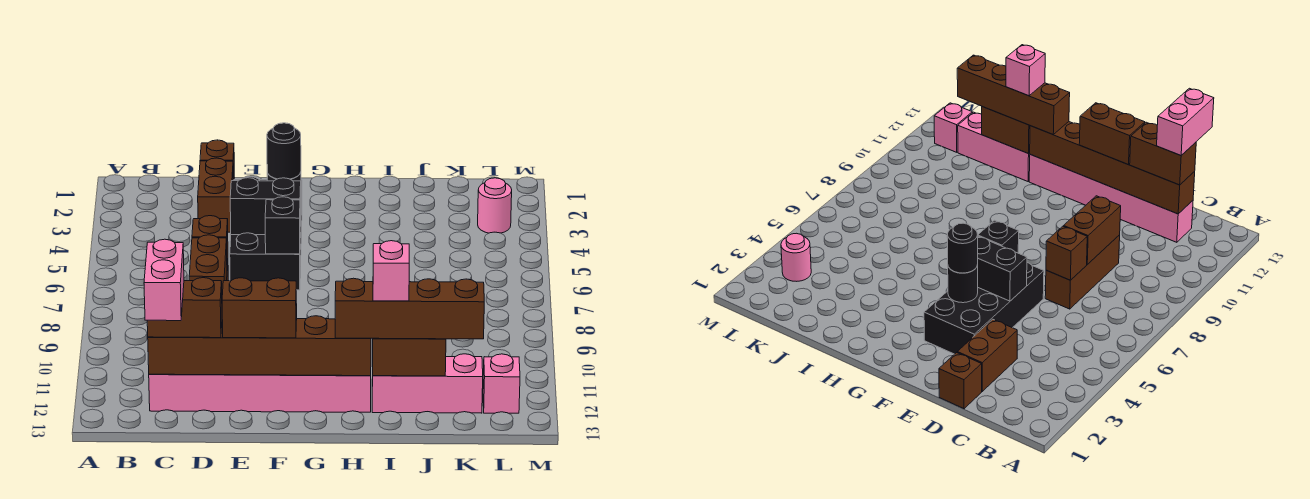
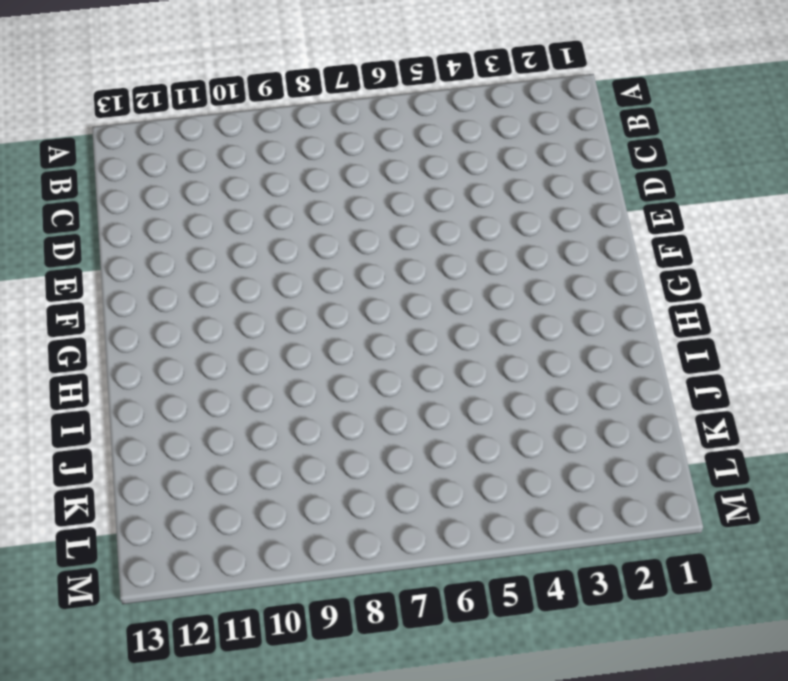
none -> pink brick C12:H12 level 1
none -> brown brick D1 level 1
none -> brown brick D2:D3 level 1

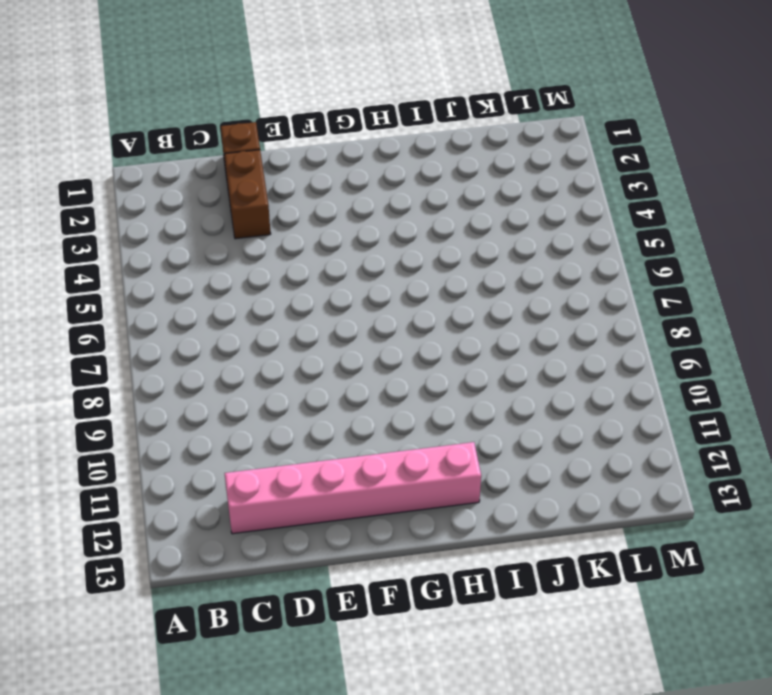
none -> brown brick D7:D9 level 1
none -> black brick E3:F6 level 1
none -> pink brick I12:K12 level 1

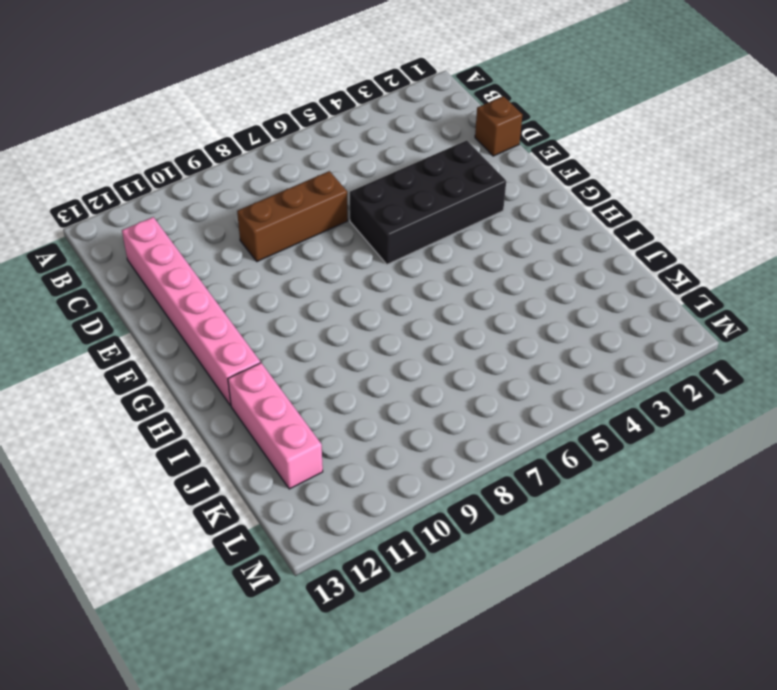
none -> brown brick D2:D3 level 1
none -> pink round brick L3 level 1
none -> pink brick L12 level 1

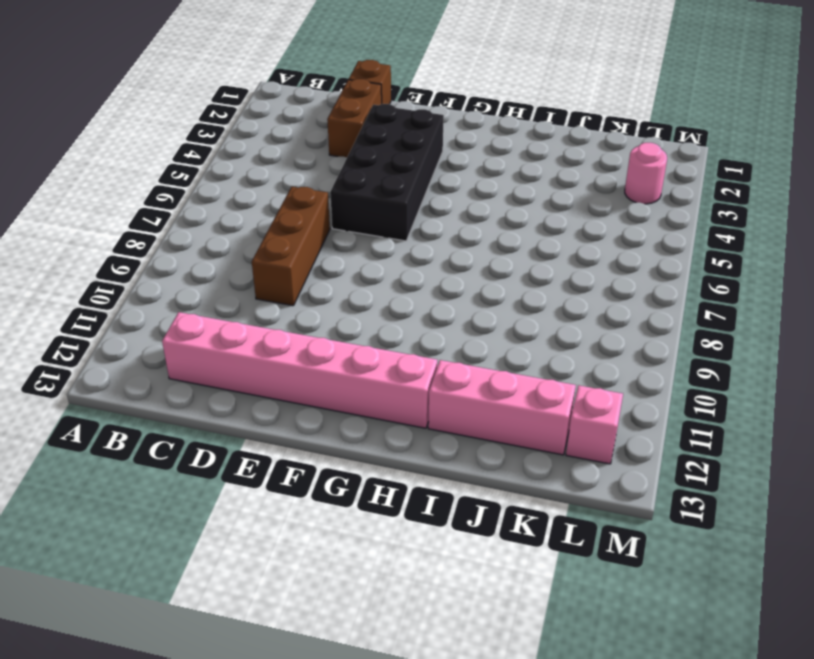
none -> brown brick C12:H12 level 2
none -> brown brick D7 level 2
none -> brown brick D8:D9 level 2

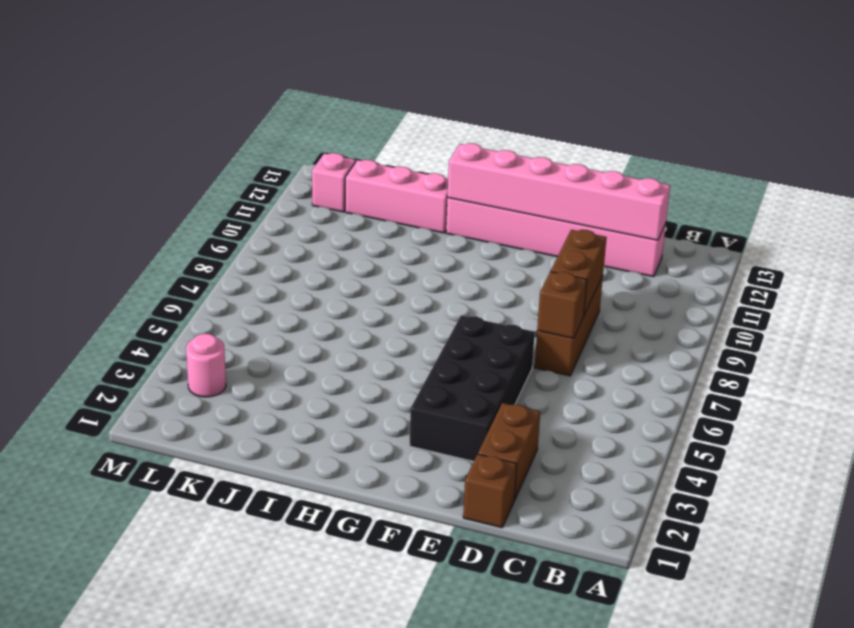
pink brick C12:H12 level 2 -> brown brick C12:H12 level 2
none -> black brick E5:F5 level 2
none -> black round brick F4 level 2
none -> black brick F6 level 2

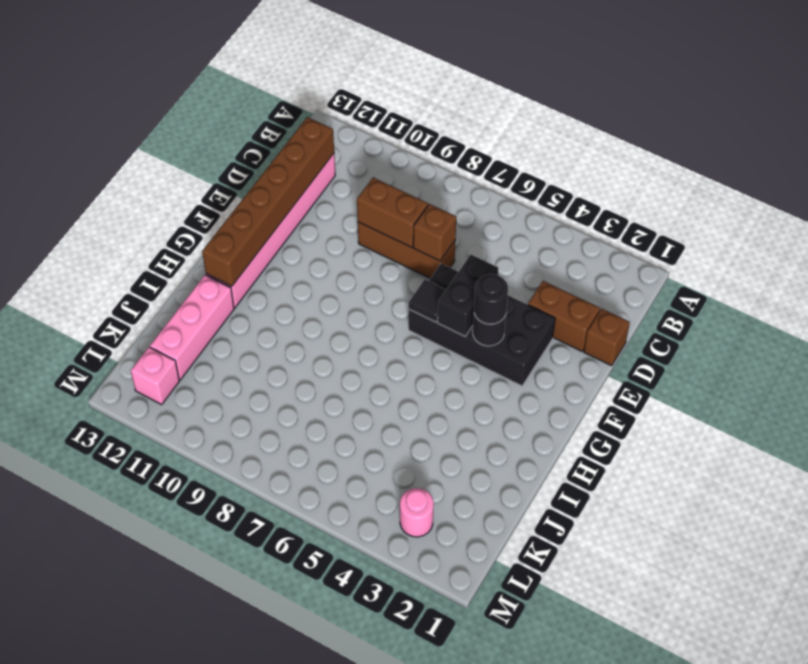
black tile F6 level 2 -> black brick F6 level 2
none -> brown brick I12:J12 level 2
none -> brown brick C12:D12 level 3
none -> brown brick E12:F12 level 3

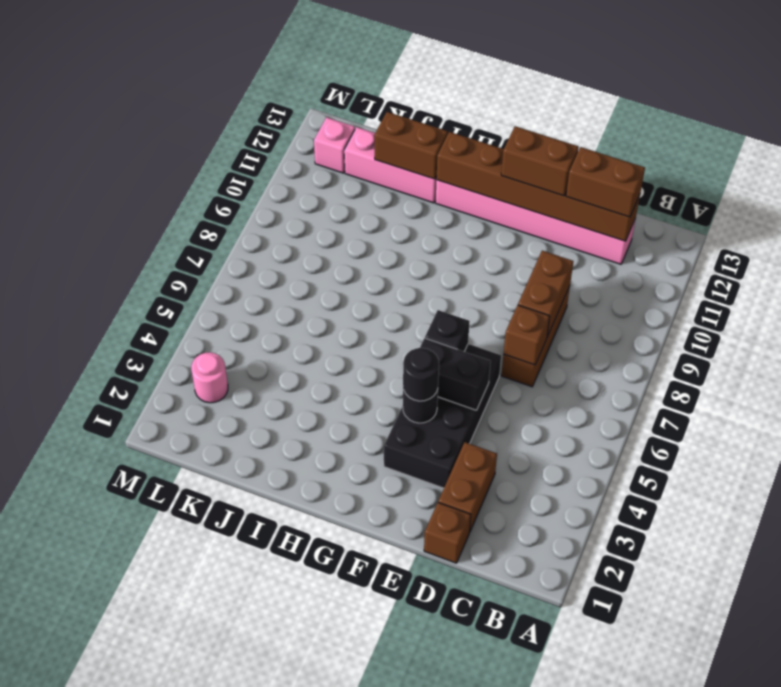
none -> brown brick H12:K12 level 3
none -> pink brick C12:C13 level 4
none -> pink brick I12 level 4

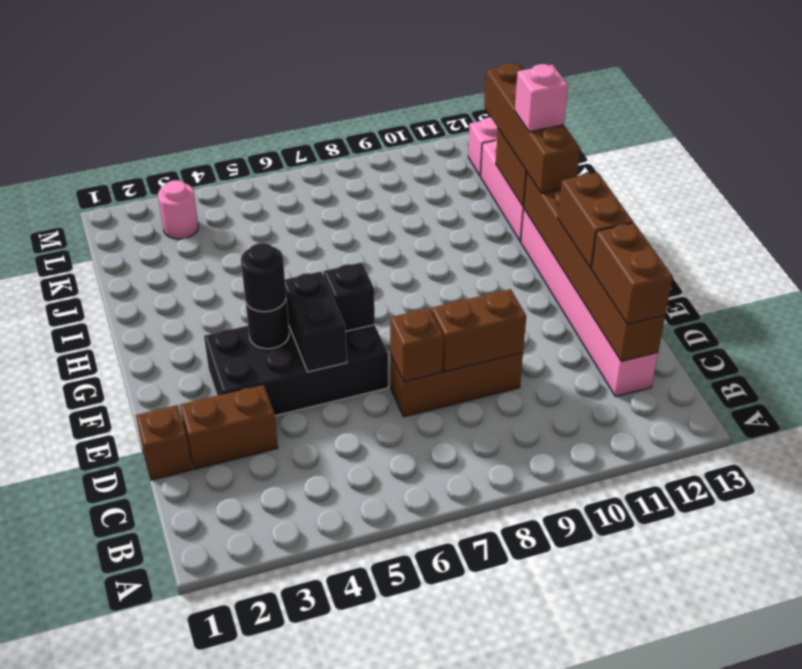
none -> pink brick C12:C13 level 4

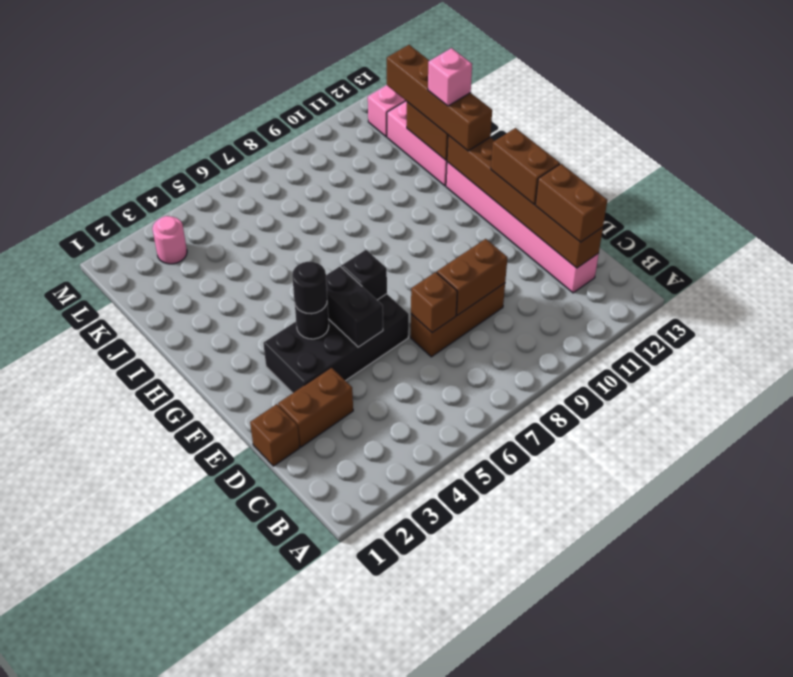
none -> pink brick C12:C13 level 4

